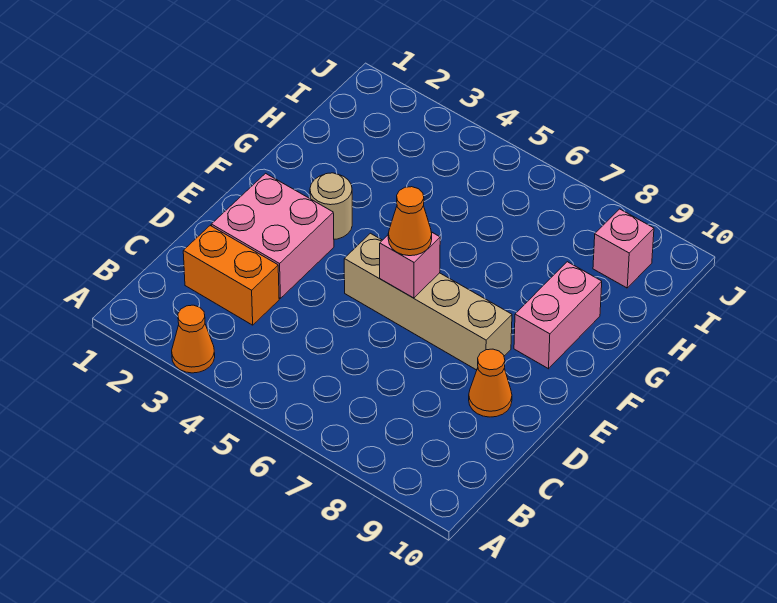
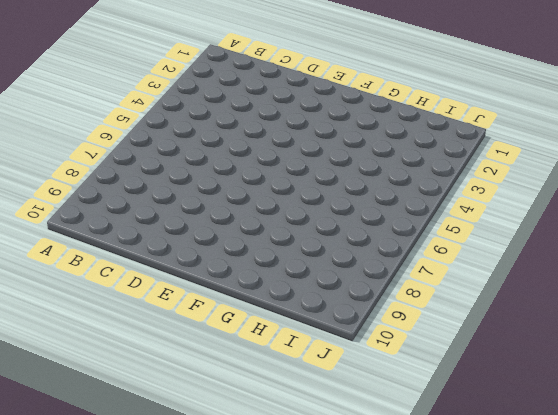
none -> orange cone A3 level 1
none -> orange brick C2:C3 level 1

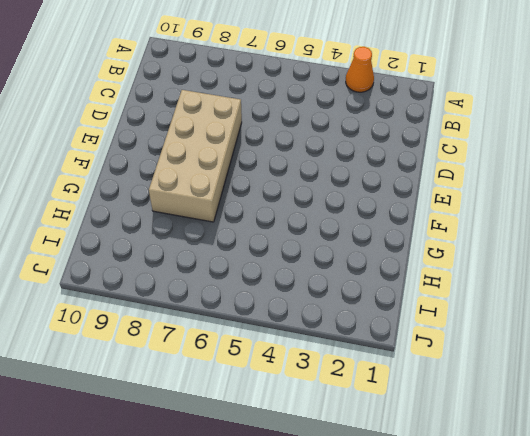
tan brick D7:G8 level 1 -> tan brick E5:E8 level 1
none -> orange brick C2:C3 level 1
none -> pink brick D2:E3 level 1

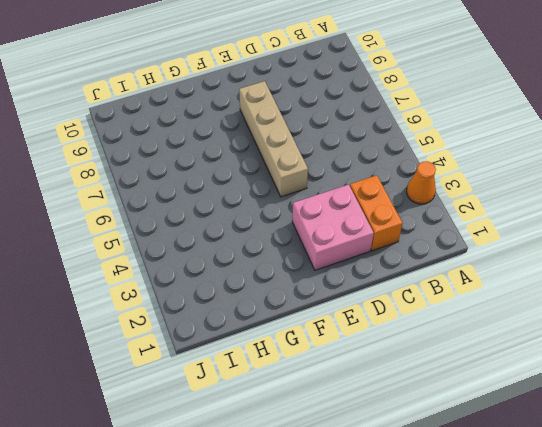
none -> orange cone D9 level 1
none -> tan round brick F3 level 1

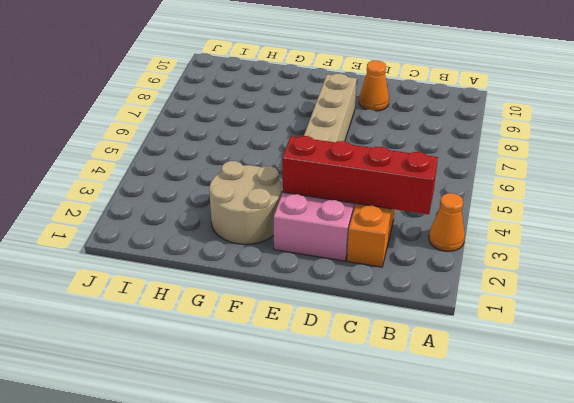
red brick B3:E3 level 2 -> none
tan round brick F2:G3 level 1 -> tan round brick F3 level 1
none -> pink brick F9:G9 level 1
none -> pink brick I9 level 1

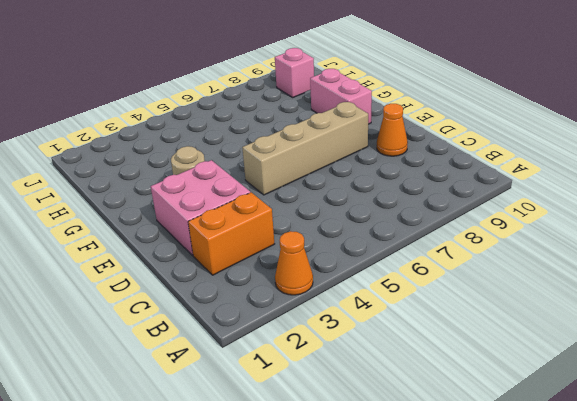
none -> pink brick E6 level 2
none -> orange cone E6 level 3

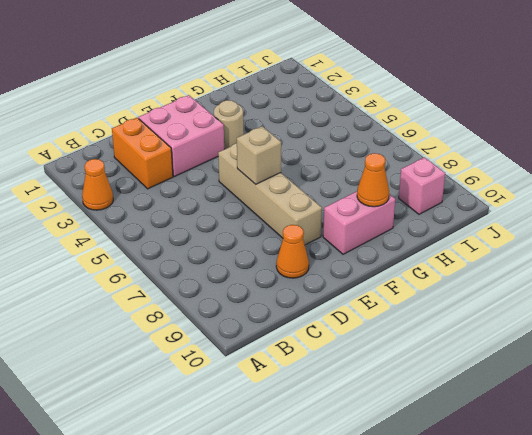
tan brick E6 level 2 -> pink brick E6 level 2
orange cone G9 level 2 -> orange cone E6 level 3

